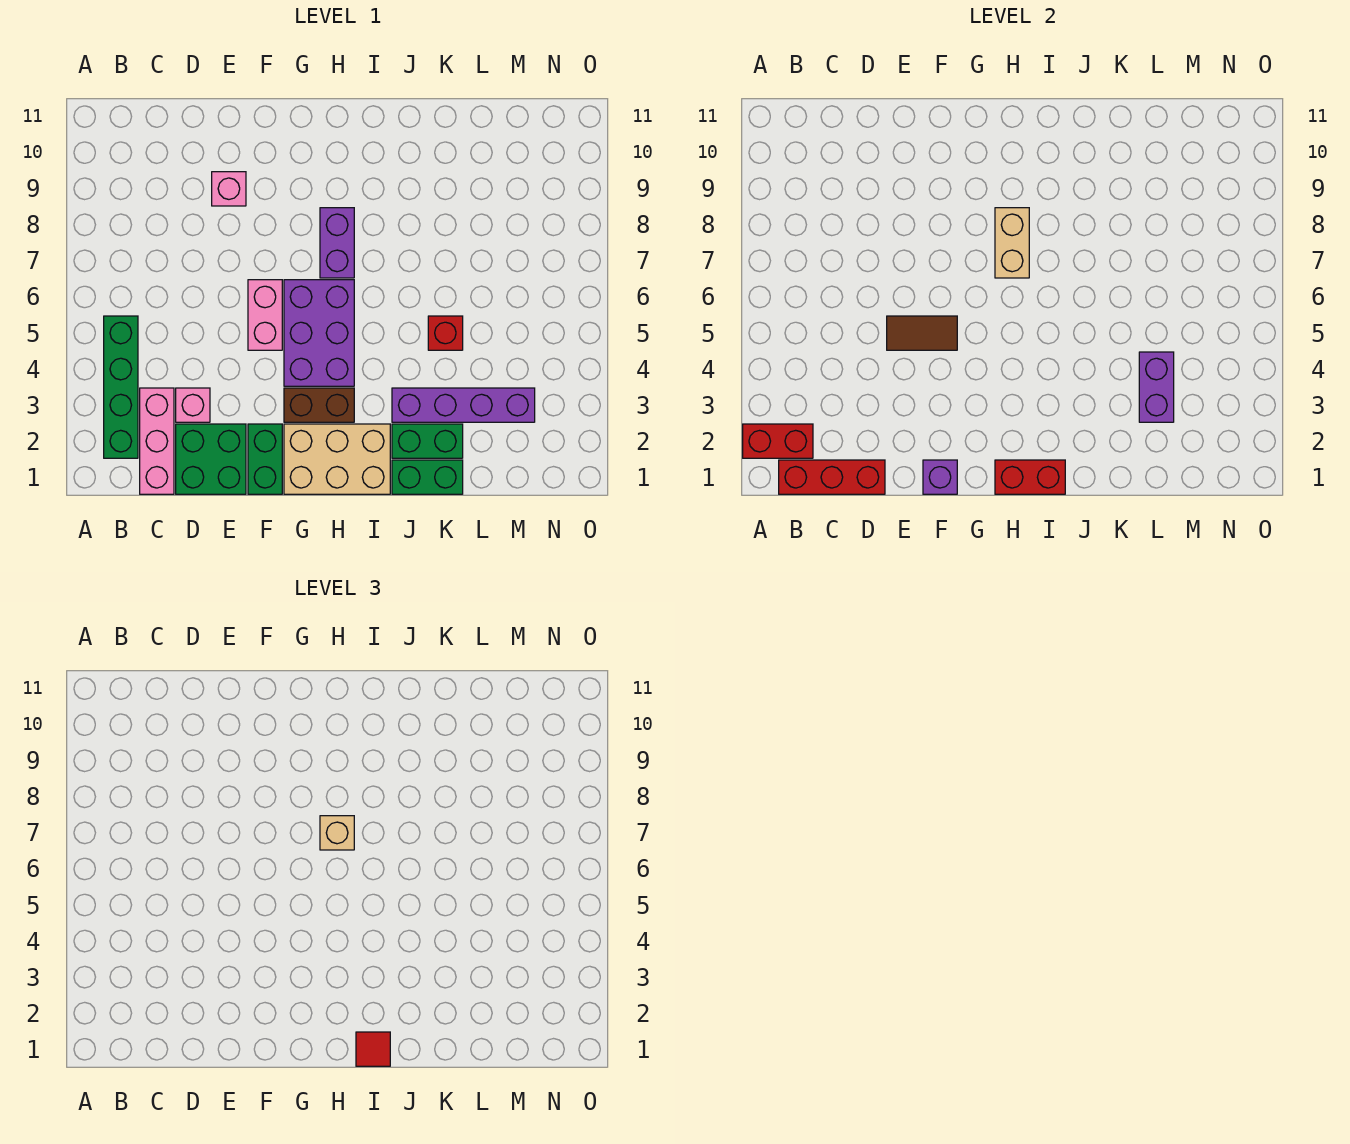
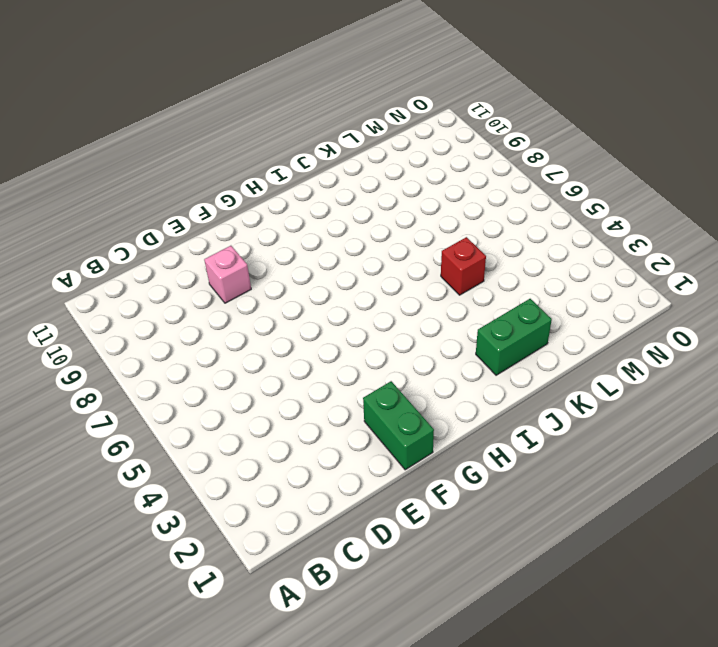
none -> green brick B2:B5 level 1
none -> pink brick C1:C3 level 1
none -> green brick D1:E2 level 1

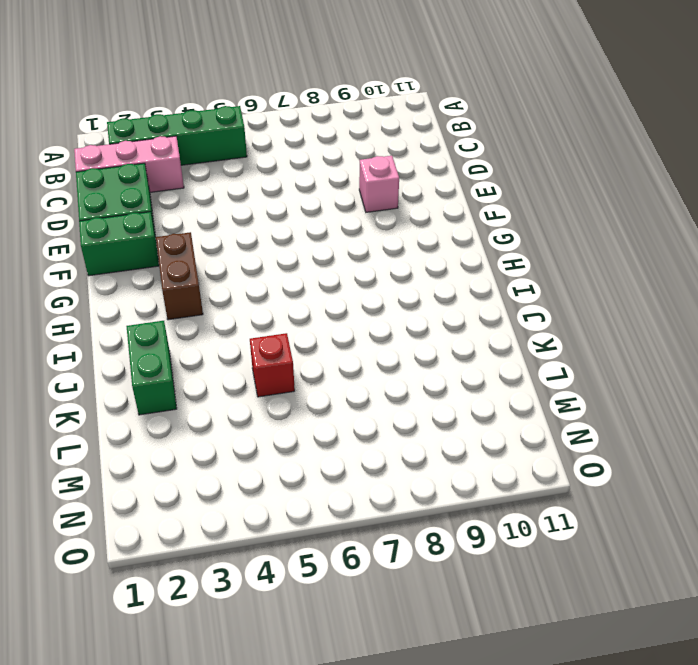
none -> pink brick D3 level 1
none -> pink brick F5:F6 level 1
none -> tan brick G1:I2 level 1

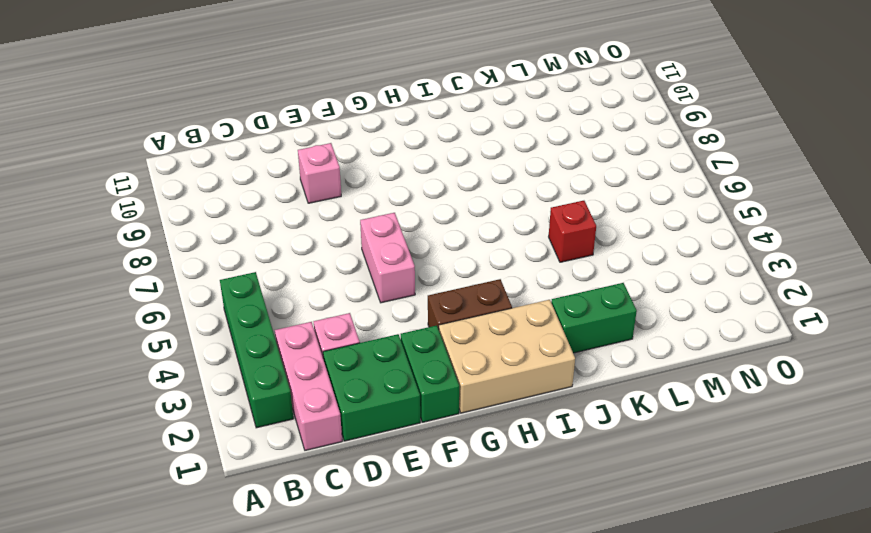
none -> purple brick G4:H6 level 1
none -> purple brick H7:H8 level 1
none -> green brick J1:K1 level 1

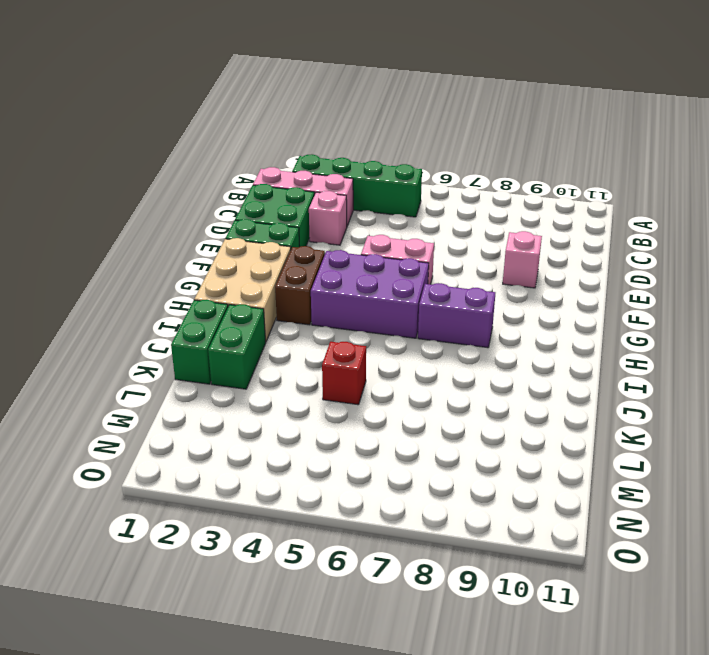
none -> purple brick J3:M3 level 1
none -> red brick A2:B2 level 2
none -> red brick B1:D1 level 2

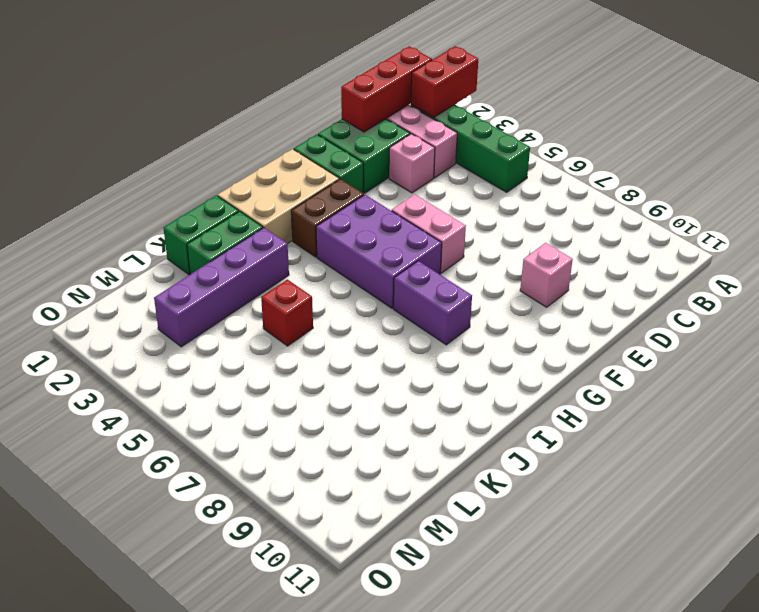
none -> brown tile E5:F5 level 2
none -> purple brick F1 level 2
none -> red brick H1:I1 level 2

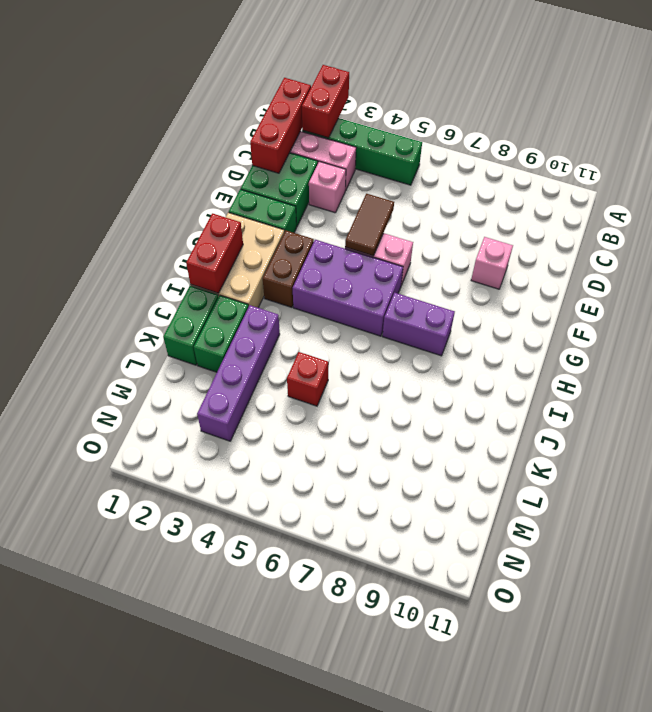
none -> purple brick F1 level 2
none -> tan brick H7:H8 level 2
none -> purple brick L3:L4 level 2

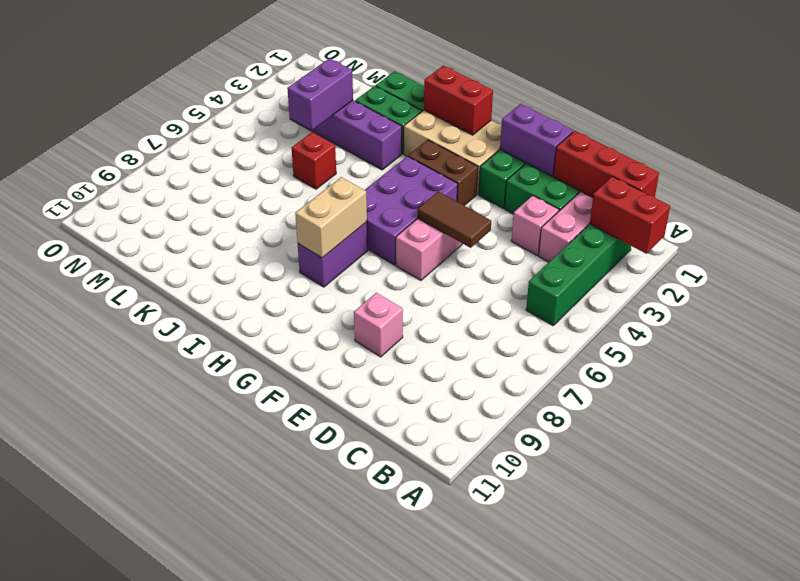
purple brick E1:F1 level 2 -> purple brick F1 level 2
none -> tan brick H7 level 3
none -> red tile I1 level 3

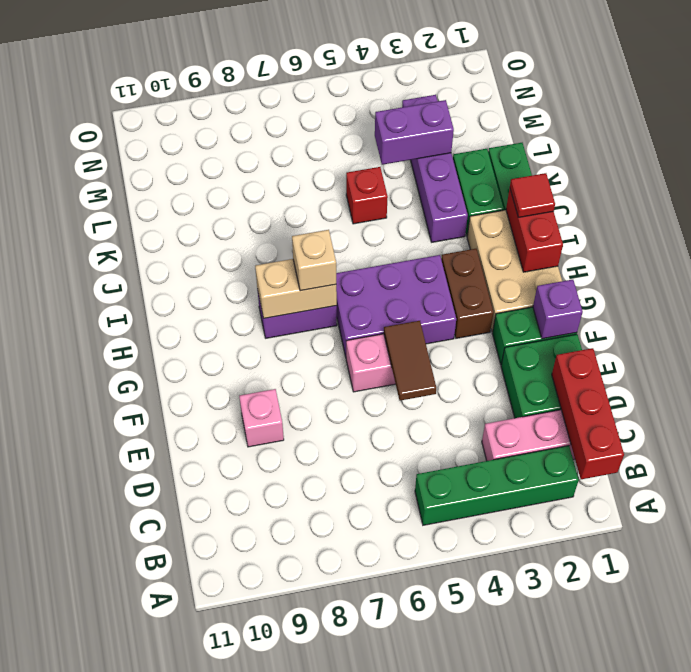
none -> pink brick D3 level 1
none -> red brick A2:B2 level 2

